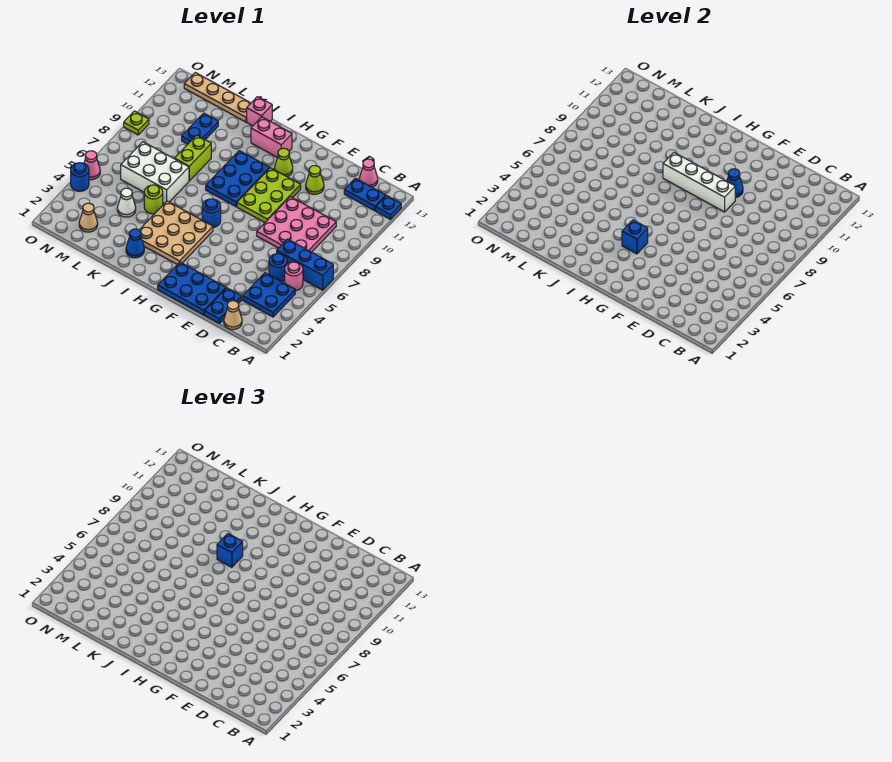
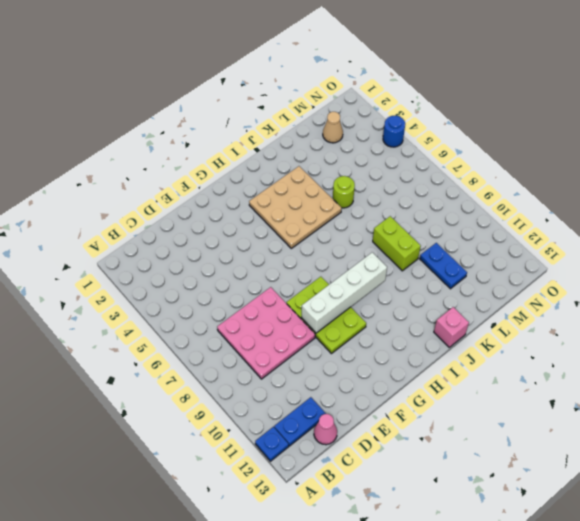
none -> blue brick A6:C6 level 1
none -> blue plate B3:C4 level 1
none -> pink round brick B5 level 1
none -> tan cone C1 level 1

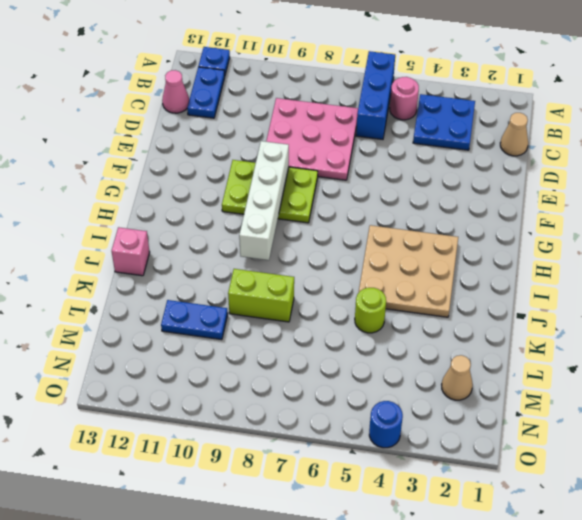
none -> blue round brick C5 level 1
none -> blue plate D1:D2 level 1
none -> blue plate E1:G2 level 1
none -> lime cone E11 level 1

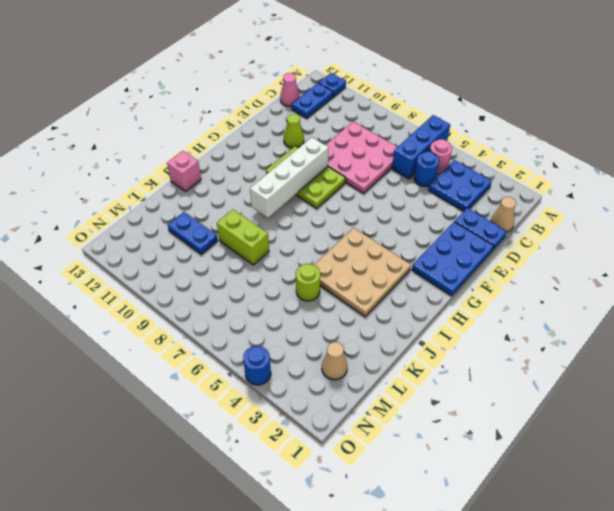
none -> lime cone G11 level 1
none -> blue round brick H6 level 1
none -> blue plate H8:I10 level 1
none -> pink brick H12:I12 level 1

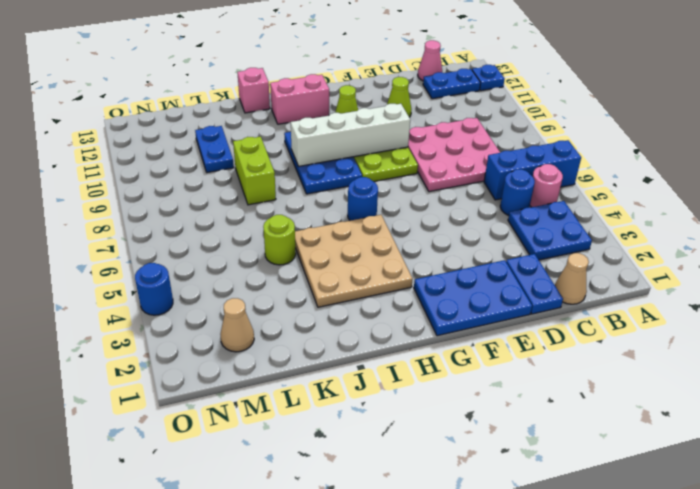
none -> blue cone J2 level 1
none -> white brick K6:M7 level 1
none -> tan plate K13:N13 level 1
none -> white cone L4 level 1

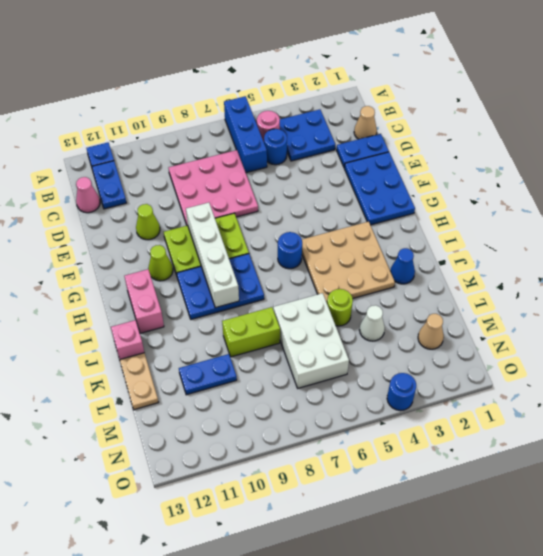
tan plate K13:L13 level 1 -> tan plate K13:N13 level 1
none -> pink cone O5 level 1
none -> lime plate O9 level 1
none -> blue cone F10 level 2
none -> blue brick H4 level 2

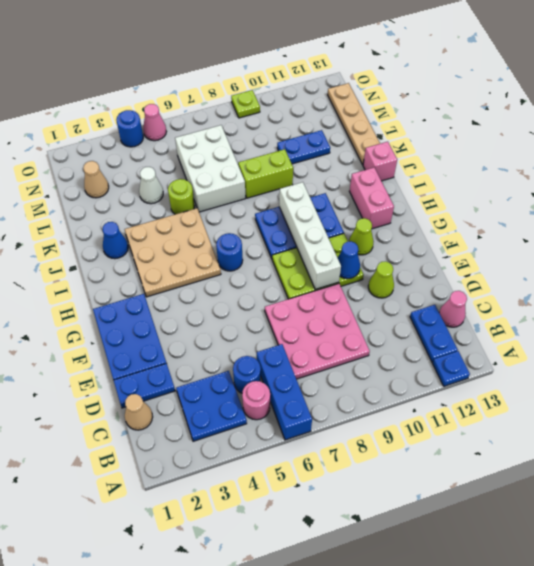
none -> blue brick H4 level 2
none -> blue brick I9 level 3

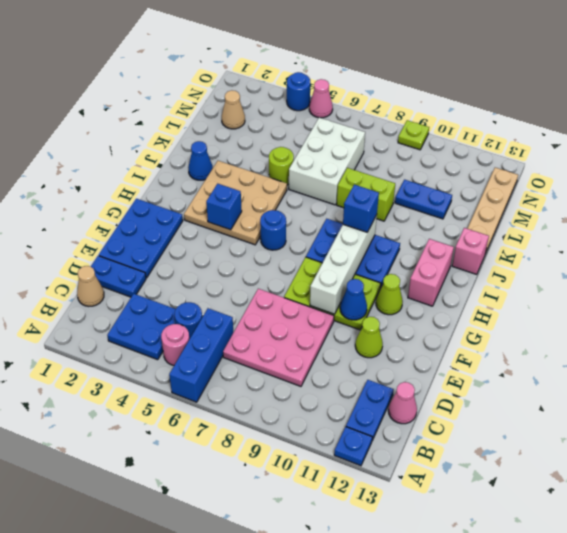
none -> white cone L4 level 1

